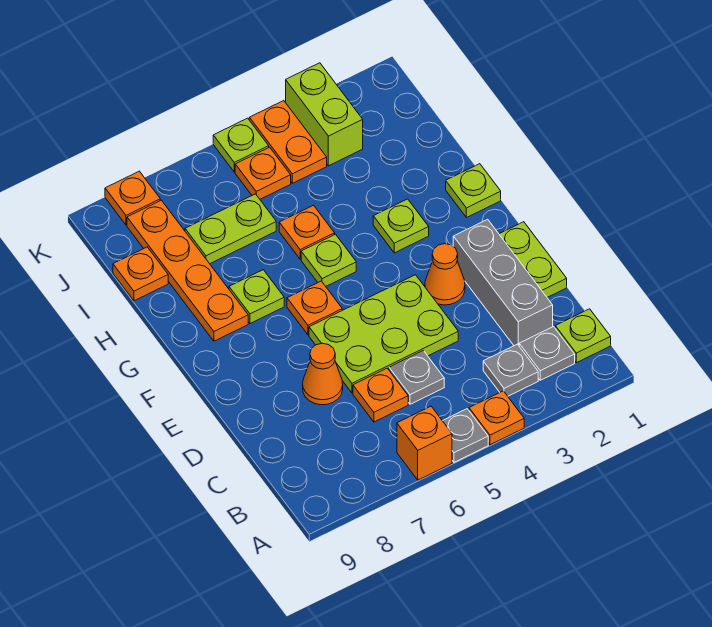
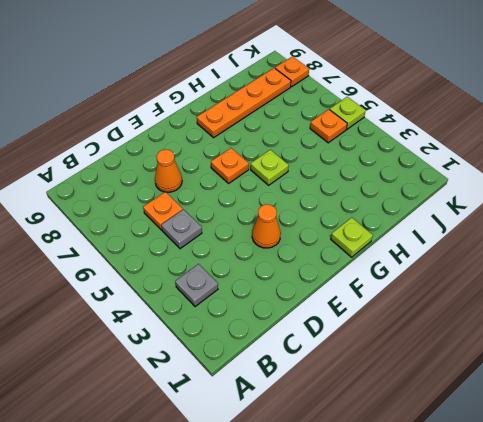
none -> orange plate A4 level 1
none -> grey plate A5 level 1
none -> orange brick A6 level 1

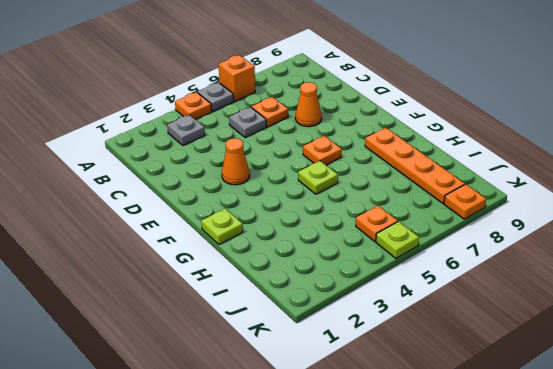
none -> lime plate B1 level 1
none -> grey plate B2 level 1
none -> grey brick C2:E2 level 1

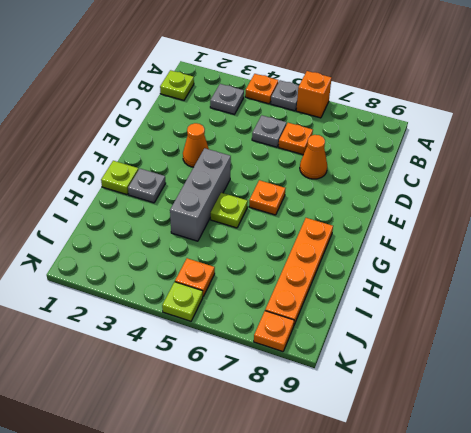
grey brick F4:H4 level 1 -> grey brick C2:E2 level 1
grey plate G2 level 1 -> grey plate B2 level 1
none -> lime plate D1:E1 level 1
none -> lime plate D4:E6 level 1
none -> lime plate G3 level 1

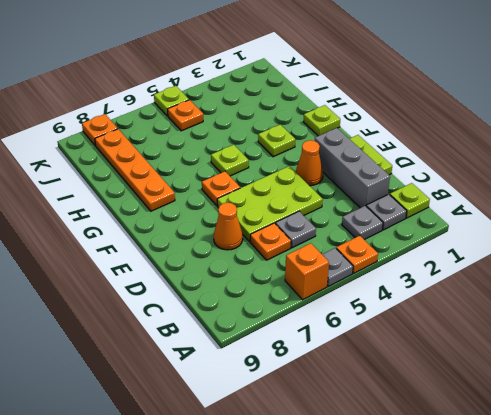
none -> lime plate G7 level 1
none -> orange plate H5 level 1
none -> lime plate I6:I7 level 1

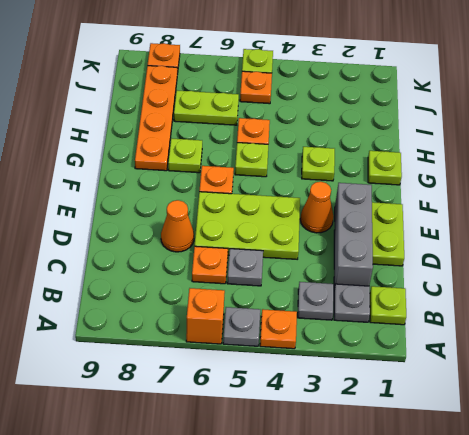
none -> orange plate I9 level 1
none -> lime brick J3:K3 level 1
none -> orange plate J4:K4 level 1

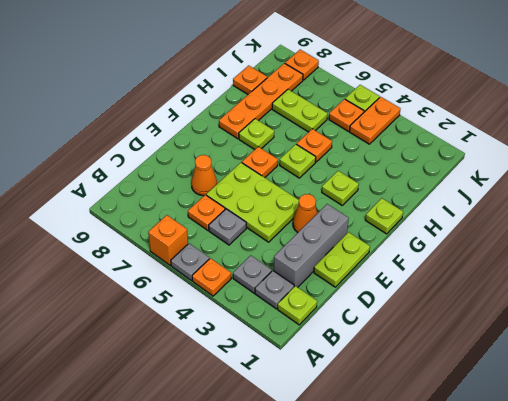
none -> lime brick J3:K3 level 1

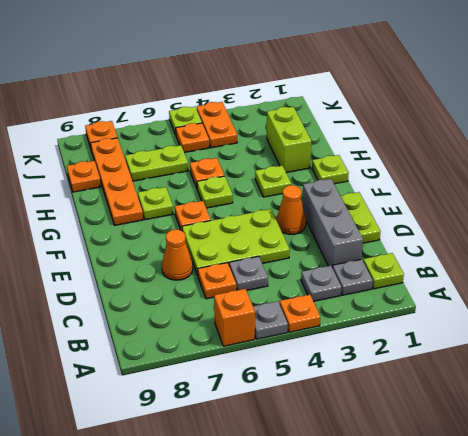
lime brick H2:I2 level 1 -> lime brick J3:K3 level 1

